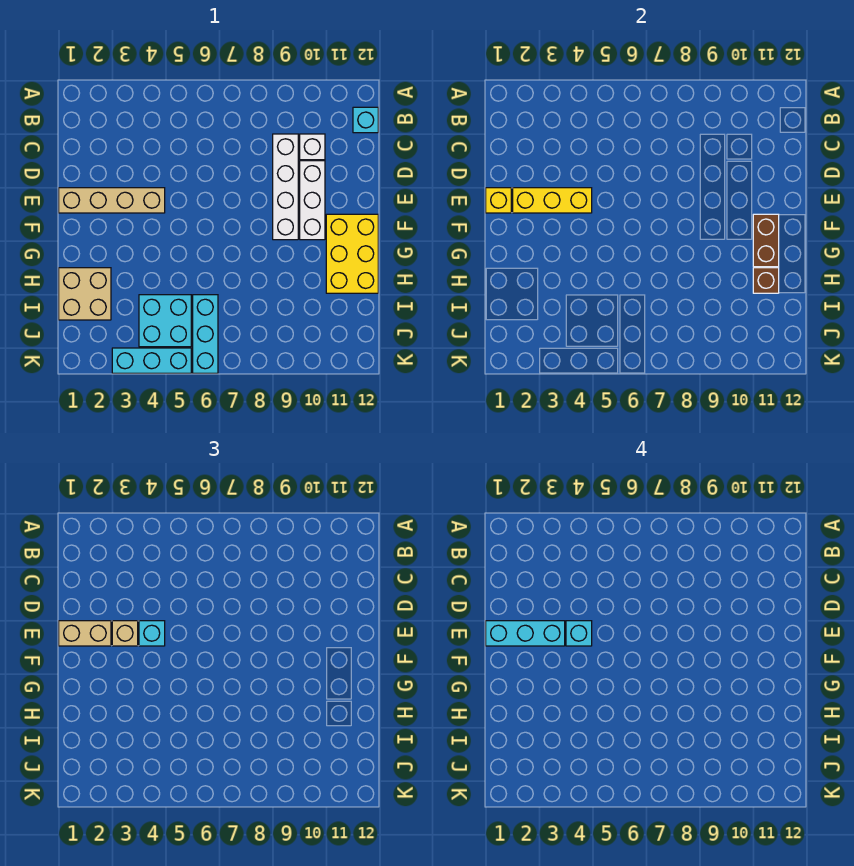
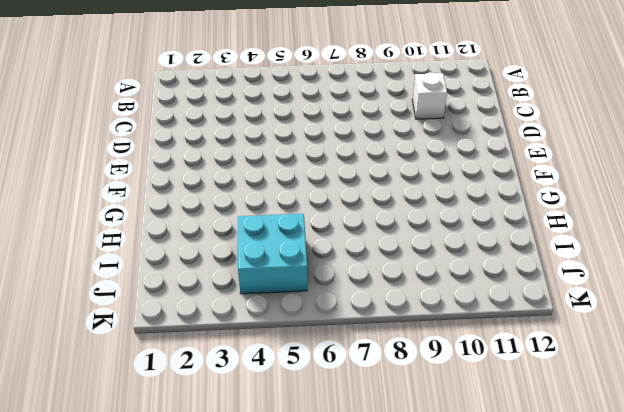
none -> cyan brick B12 level 1
none -> white brick C9:F9 level 1
none -> white brick D10:F10 level 1

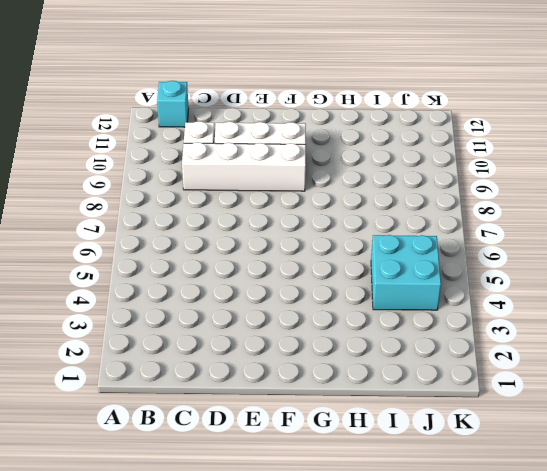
none -> tan brick E1:E4 level 1
none -> yellow brick F11:H12 level 1
none -> tan brick H1:I2 level 1

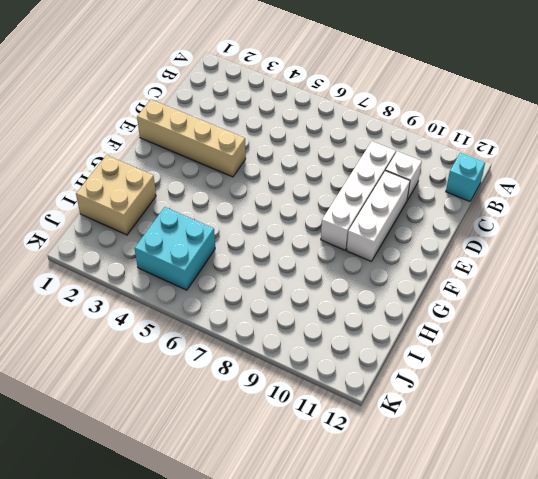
none -> yellow brick F11:H12 level 1
none -> cyan brick I6:K6 level 1
none -> cyan brick K3:K5 level 1

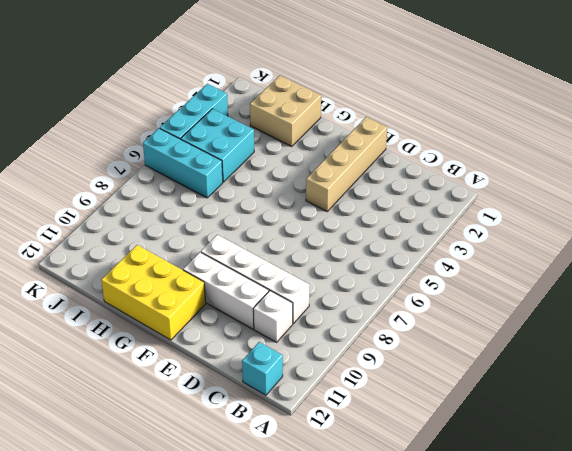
none -> yellow brick E1 level 2
none -> yellow brick E2:E4 level 2
none -> brown brick F11:G11 level 2

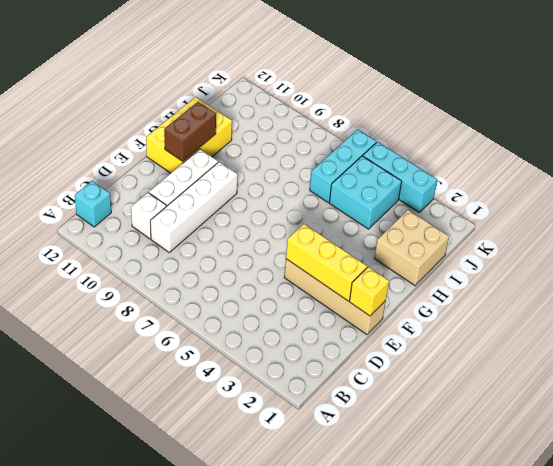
none -> brown brick H11 level 2
none -> tan brick E1:E2 level 3
none -> tan brick E3 level 3

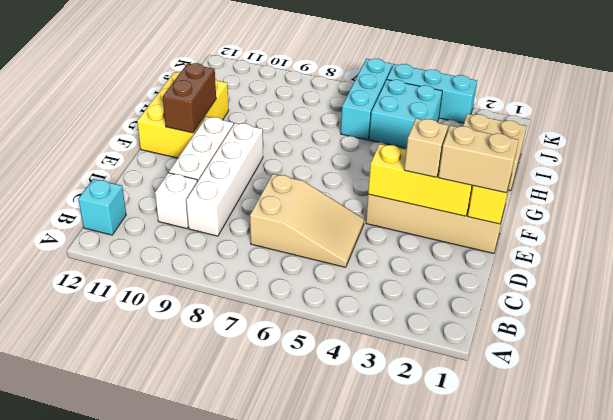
tan slope C5:D7 level 1 top 7 -> none
none -> brown brick H11 level 2
none -> cyan brick E4 level 3
none -> cyan brick E1:E3 level 4

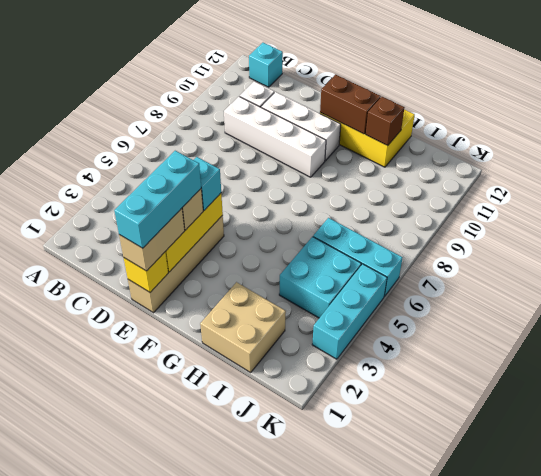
none -> cyan brick E4 level 4

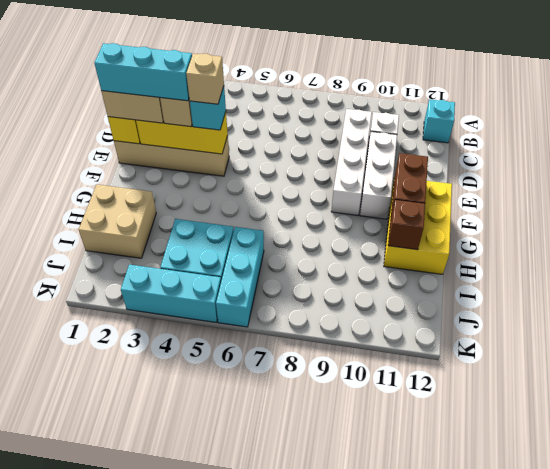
tan brick E4 level 4 -> cyan brick E4 level 4

